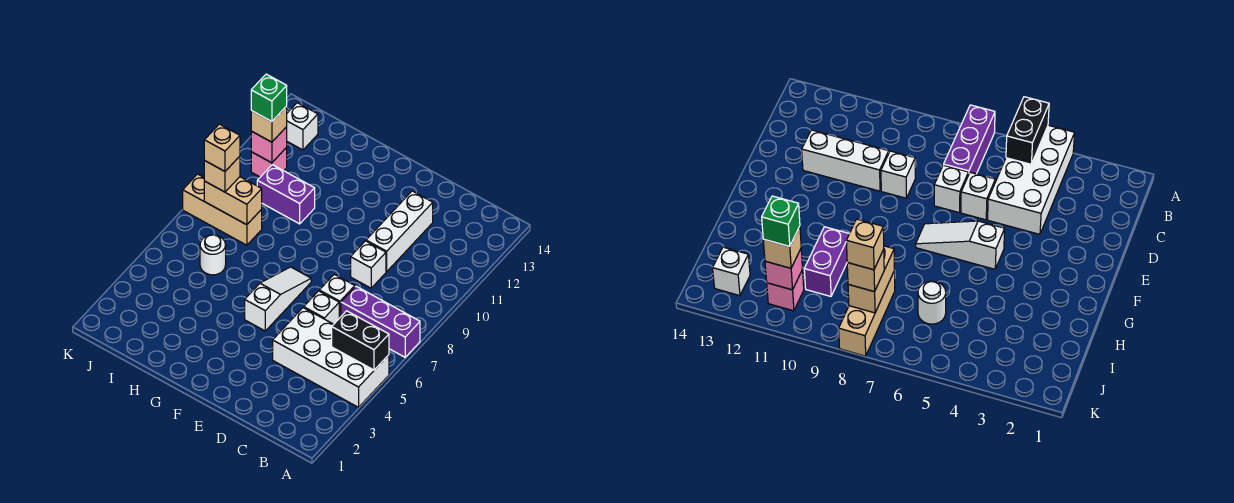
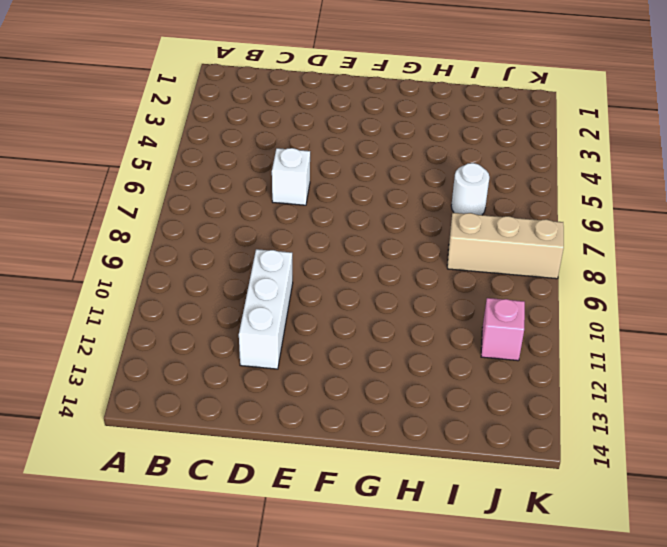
none -> white brick A4:D5 level 1
none -> purple brick A7:C7 level 1
none -> white brick D7 level 1

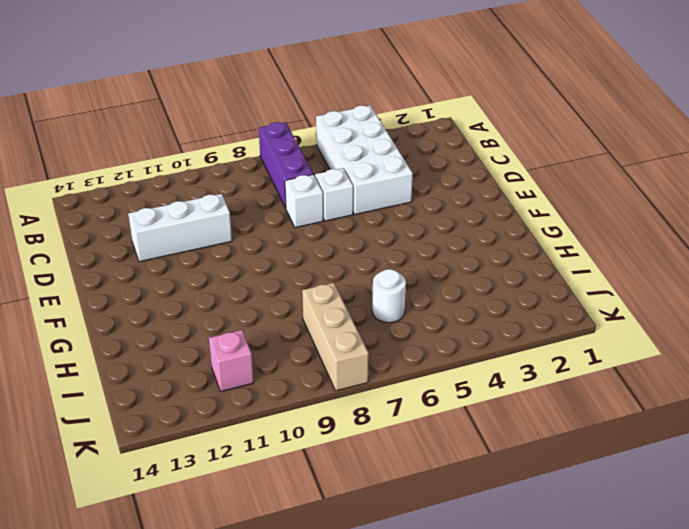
none -> white brick D9 level 1
none -> white slope F5:F7 level 1 top 5
none -> purple brick H10:I10 level 1

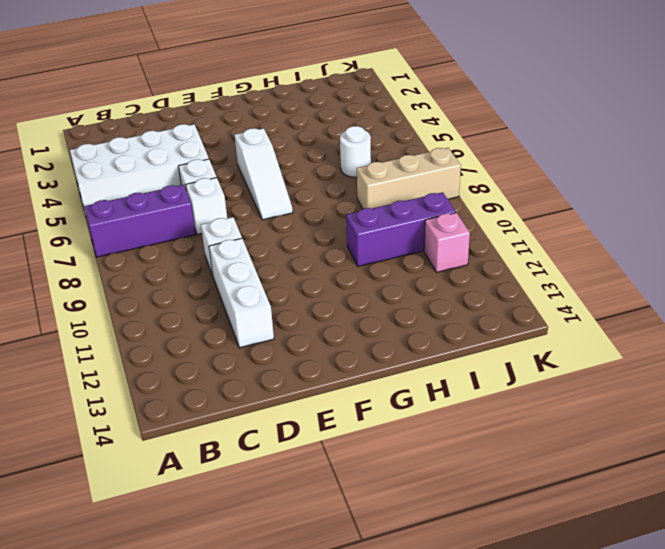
purple brick H10:J10 level 1 -> purple brick H10:I10 level 1
none -> white brick J13 level 1
none -> black brick A5:B5 level 2
none -> tan brick I8:J8 level 2

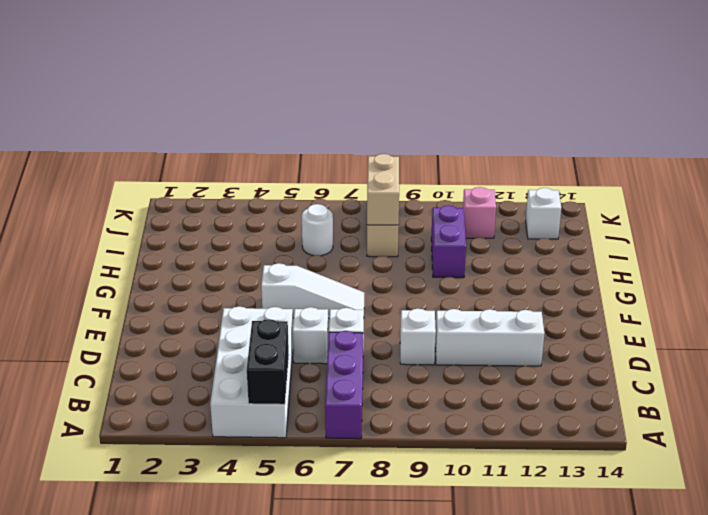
none -> pink brick J11 level 2
none -> tan brick J8 level 3
none -> tan brick J11 level 3

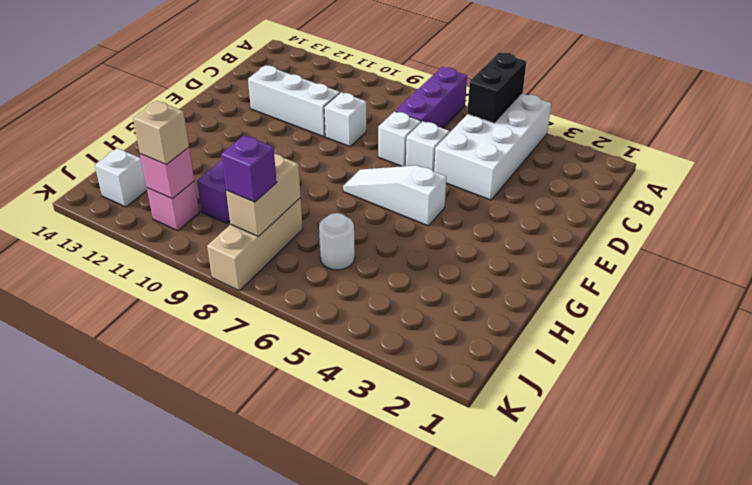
purple brick J8 level 3 -> tan brick J8 level 3
none -> tan brick J8 level 4
none -> green brick J11 level 4

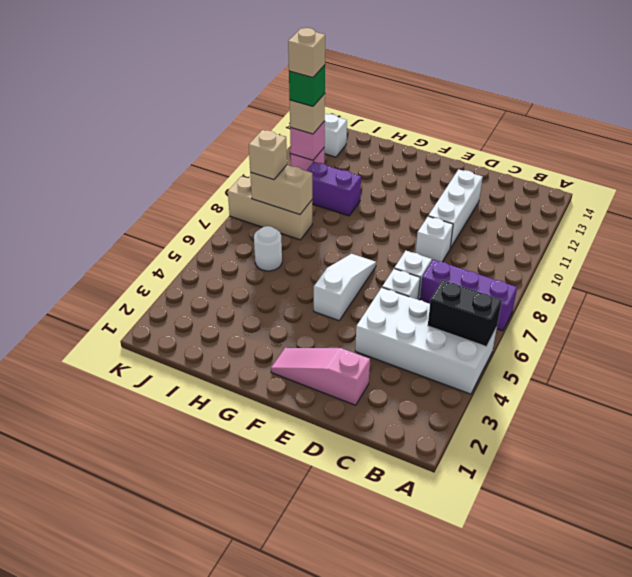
pink slope D2:F2 level 1 top D -> none
tan brick J11 level 5 -> tan brick J8 level 4

